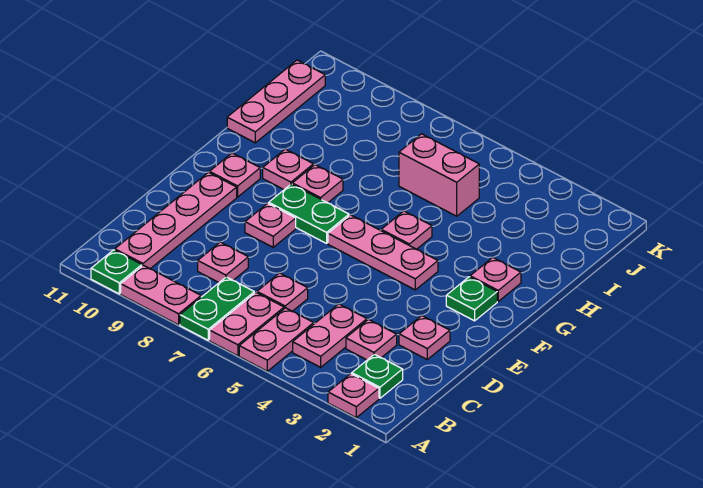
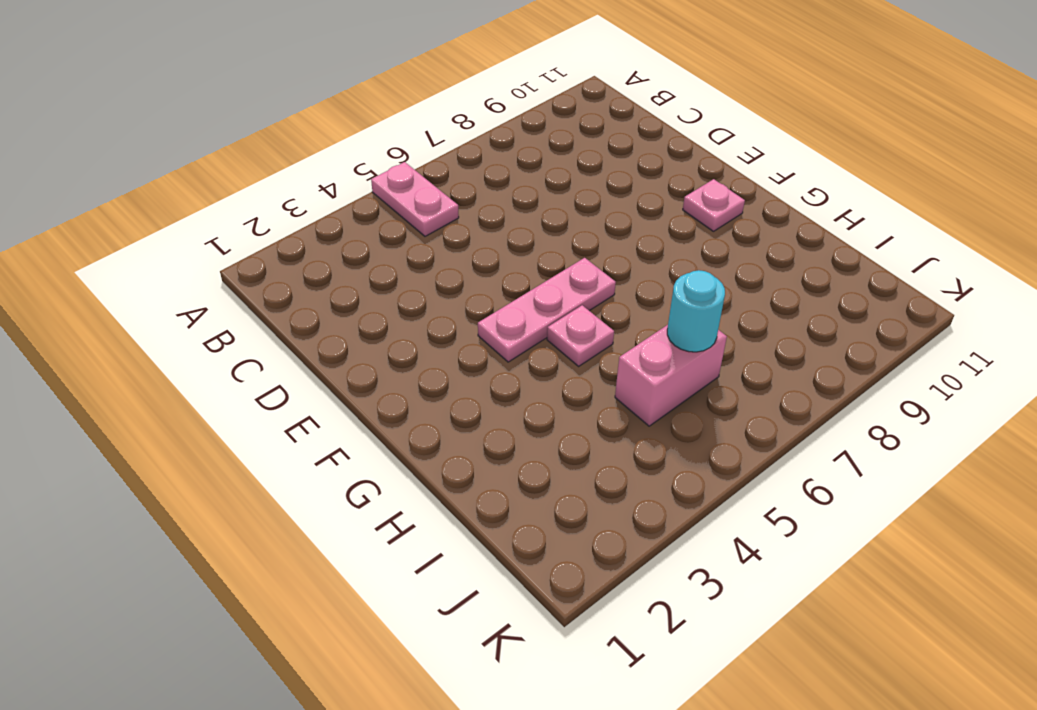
cyan round brick I6 level 2 -> none
none -> pink plate A2 level 1
none -> pink plate A6:B6 level 1
none -> green plate A7:B7 level 1

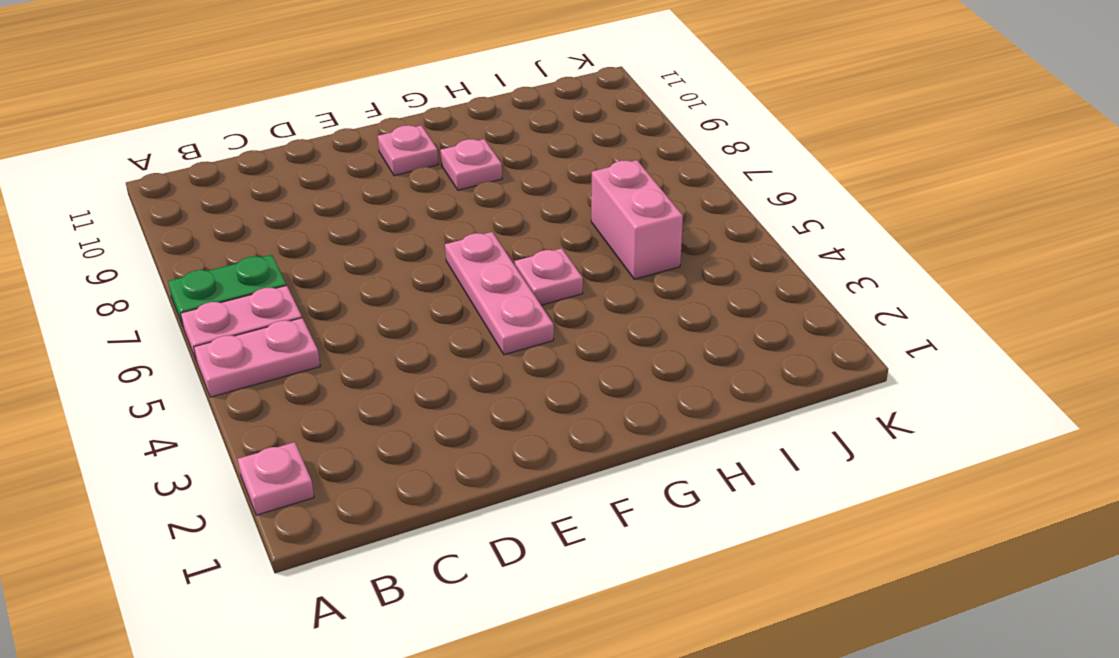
none -> pink plate A8:A9 level 1
none -> green plate A10 level 1
none -> green plate B2 level 1

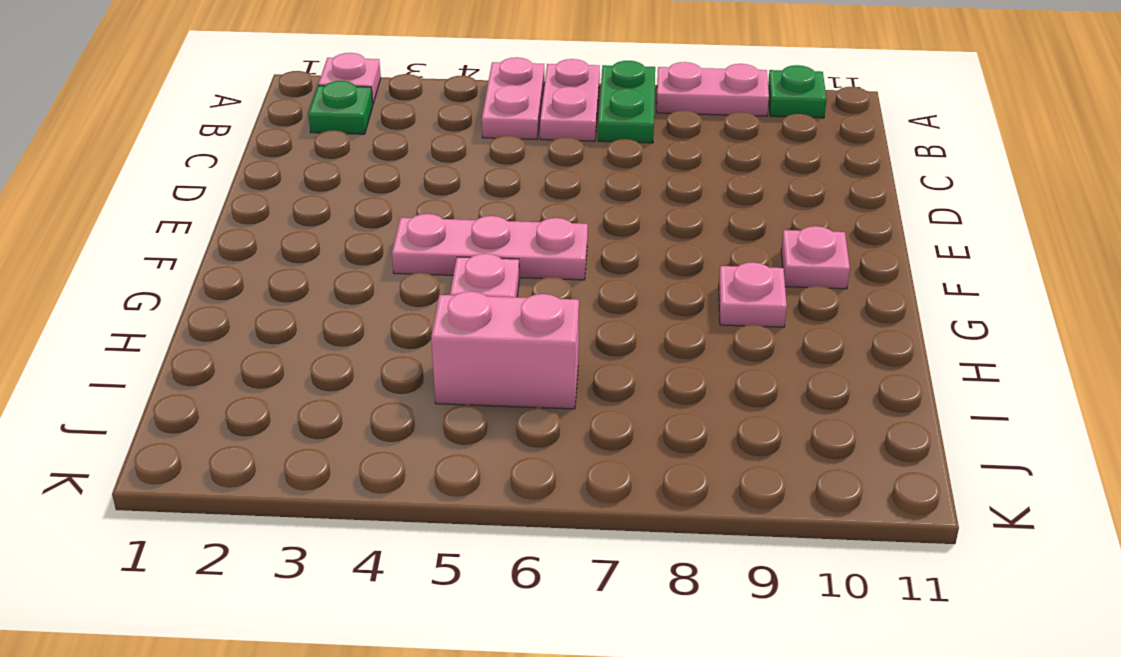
none -> pink plate B4:C4 level 1
none -> pink plate B10:E10 level 1
none -> pink plate C3 level 1

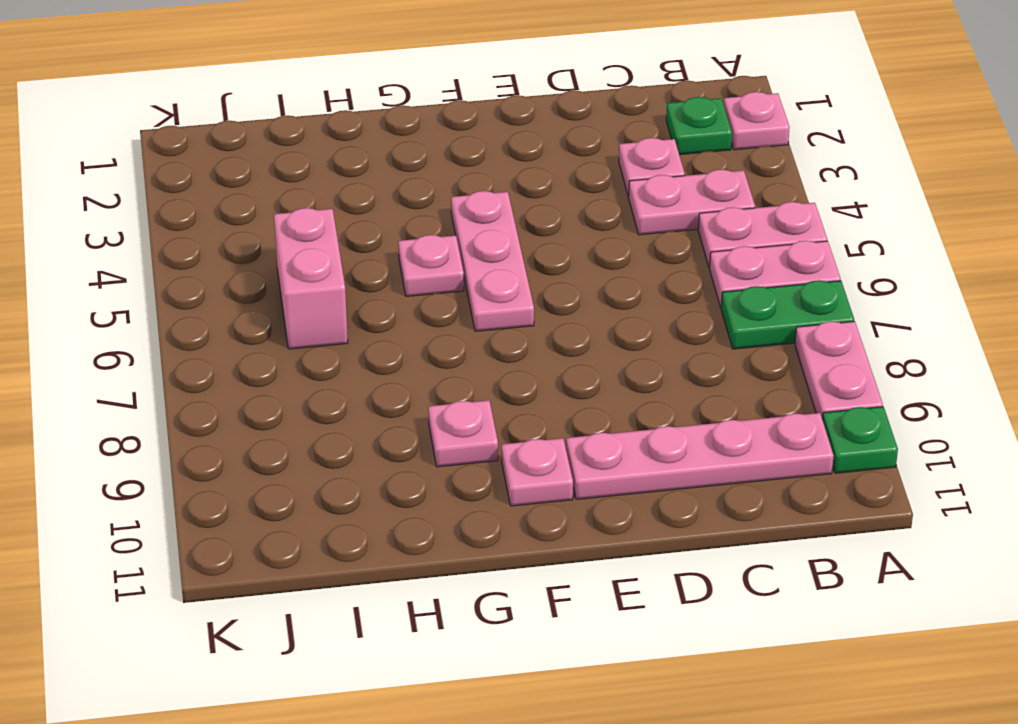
none -> pink plate C6 level 1
none -> pink plate C8 level 1
none -> pink plate D2 level 1

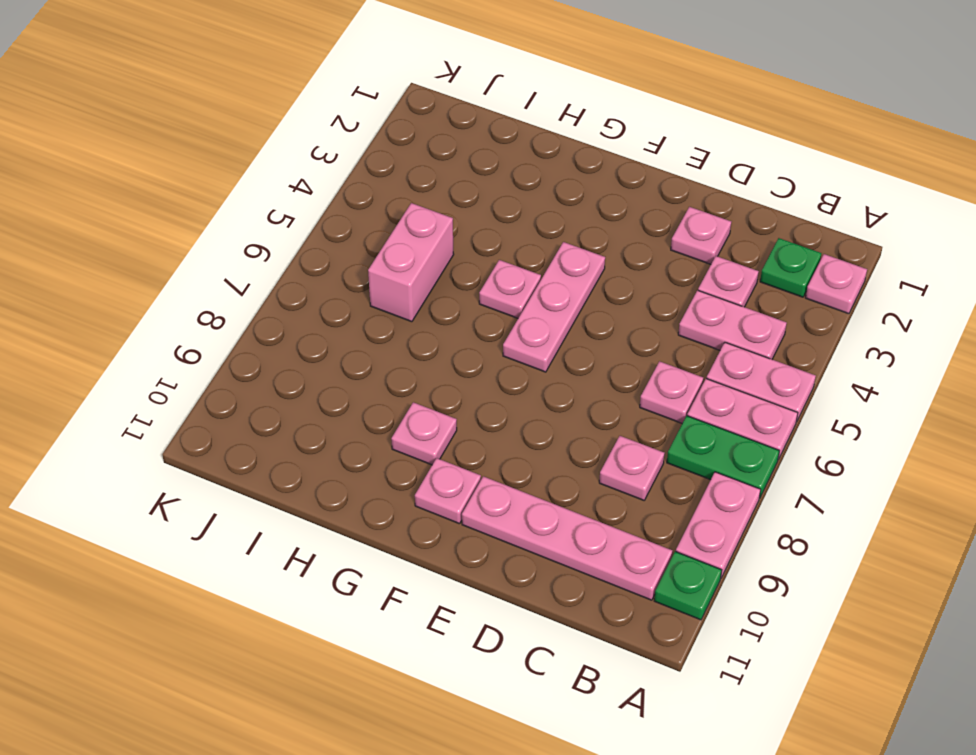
none -> pink plate E8 level 1
none -> green plate F2 level 1
none -> green plate F7:F8 level 1

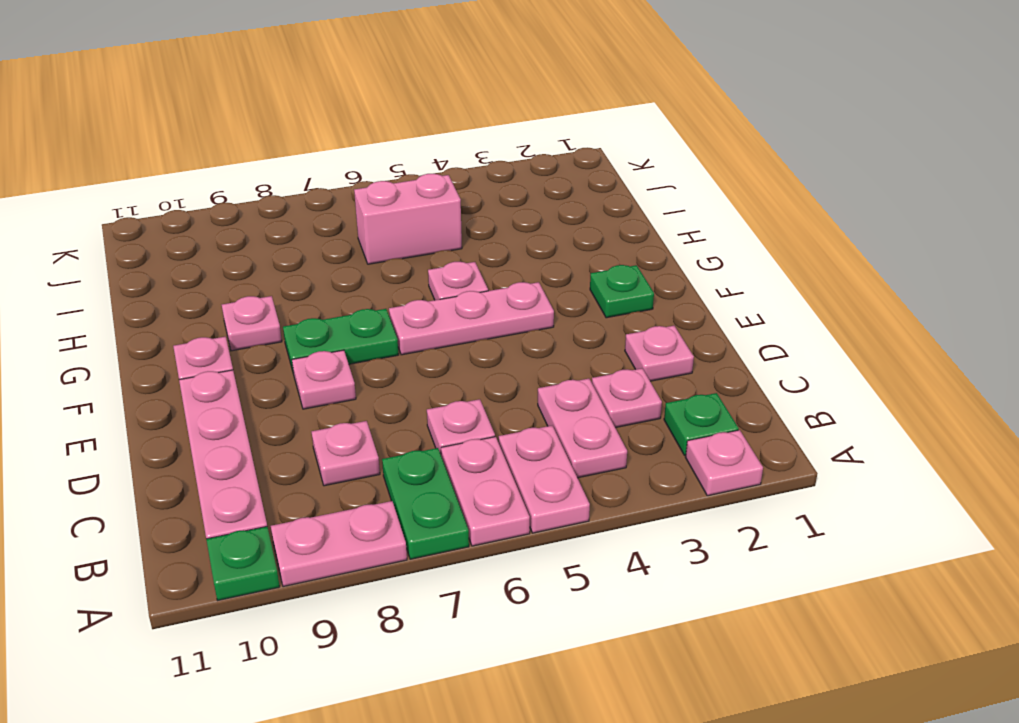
none -> pink plate G2 level 1
none -> pink plate G8 level 1
none -> pink plate H11:J11 level 1

